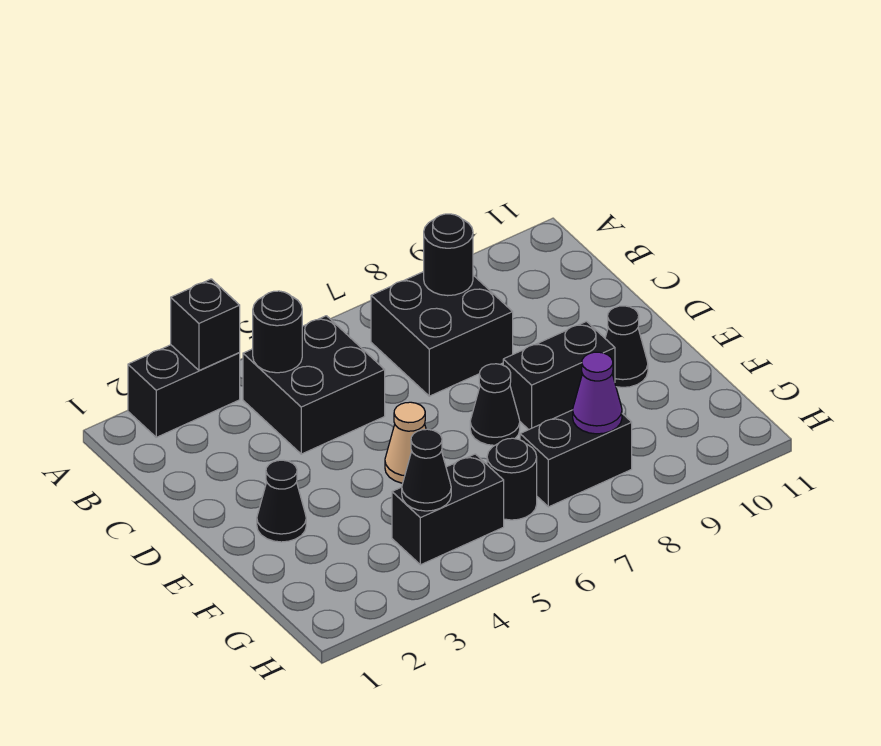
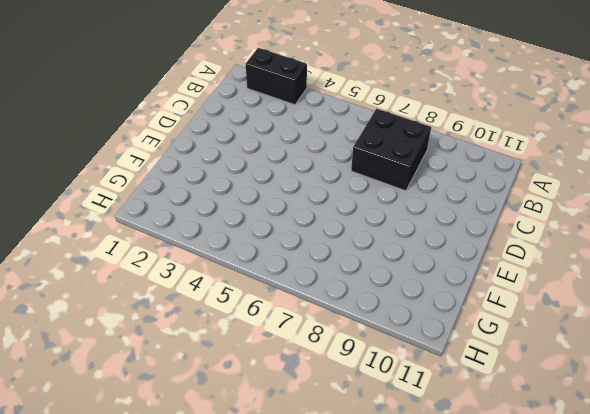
none -> black brick B4:C5 level 1
none -> black cone E2 level 1
none -> tan cone E5 level 1

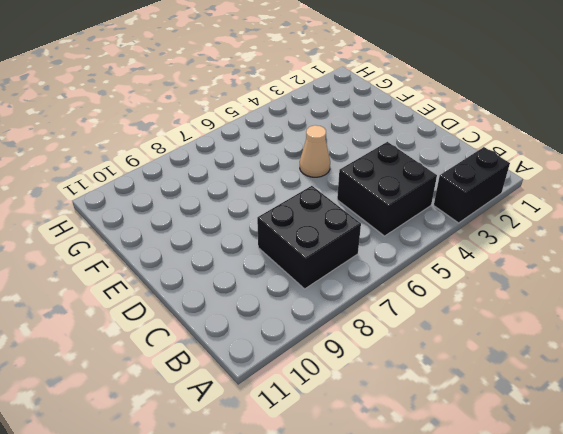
none -> black cone E2 level 1
none -> black cone E7 level 1
none -> black brick E8:E9 level 1

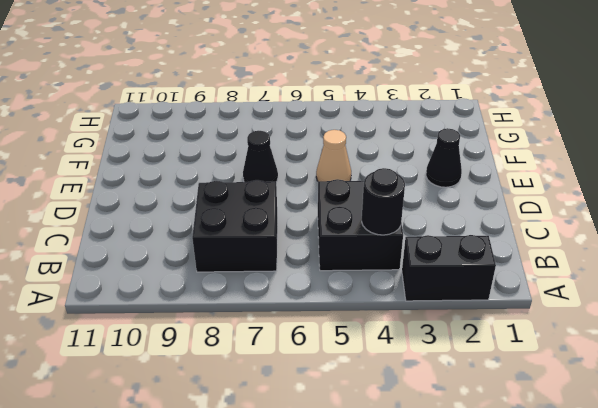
none -> black brick E8:E9 level 1
none -> black cone E10 level 1
none -> black brick G4:G5 level 1

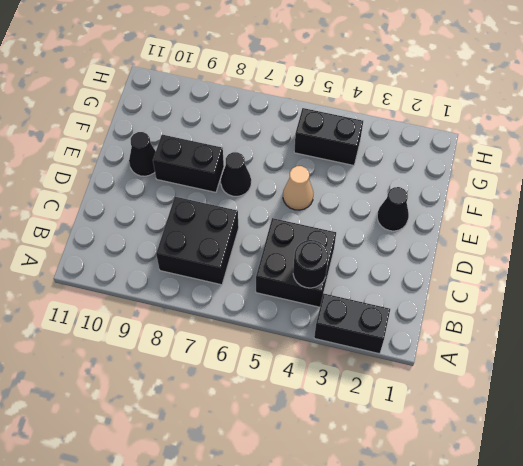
none -> black round brick G6 level 1
none -> black brick G7:G8 level 1
none -> black brick A3 level 2

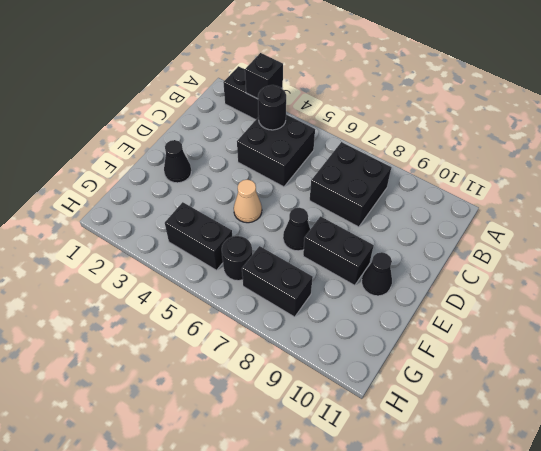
none -> black round brick B8 level 2
none -> black cone G4 level 2
none -> purple cone G8 level 2

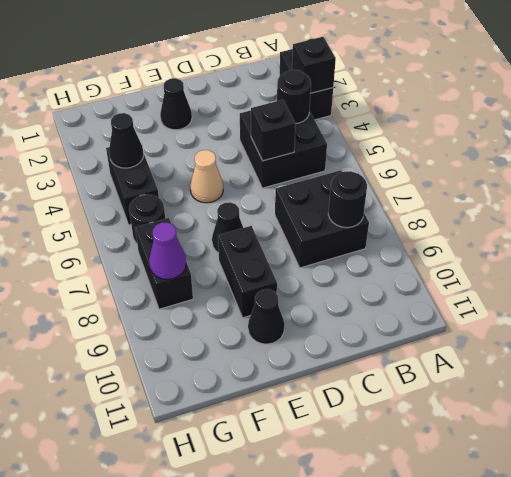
black brick C5 level 2 -> none

